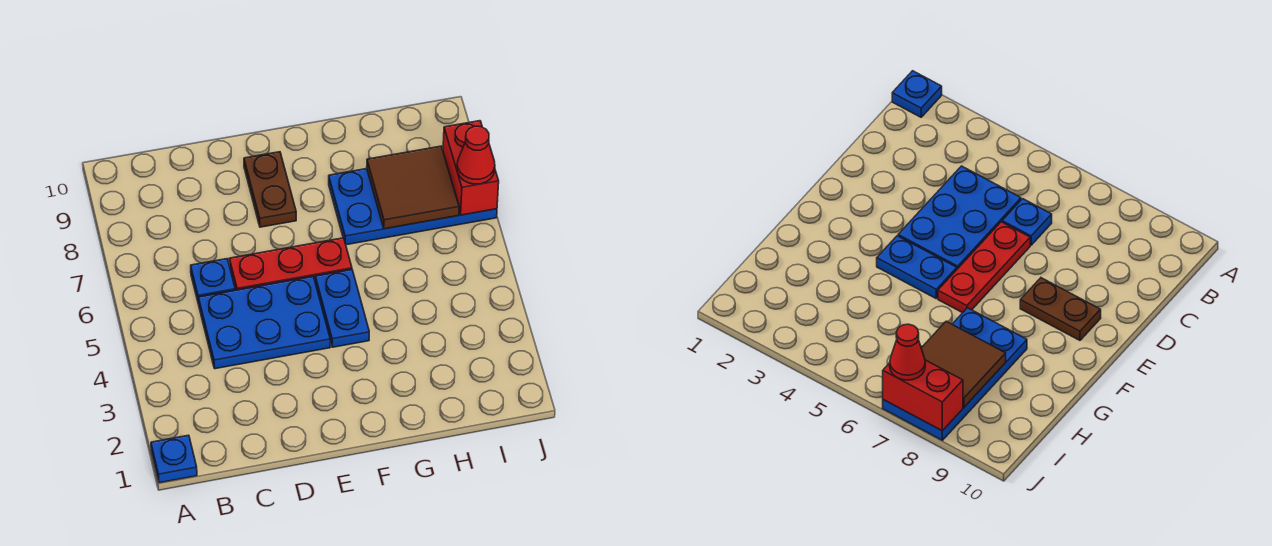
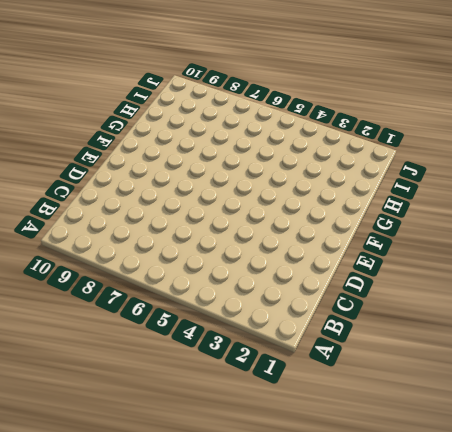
none -> blue plate A1 level 1
none -> blue plate C4:E5 level 1

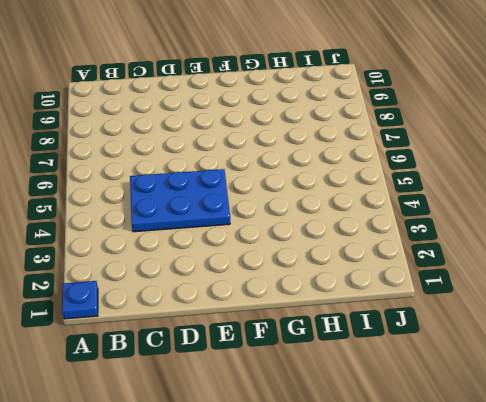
none -> blue plate C6 level 1
none -> red plate D6:F6 level 1

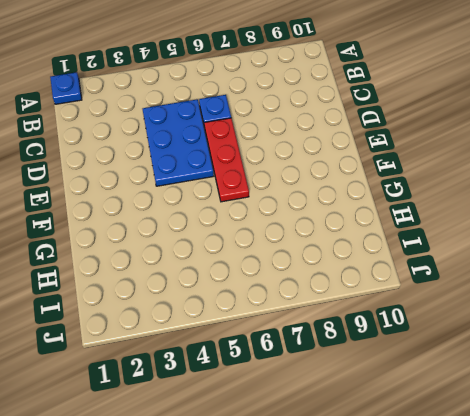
none -> brown plate E8:E9 level 1
none -> blue plate F4:F5 level 1

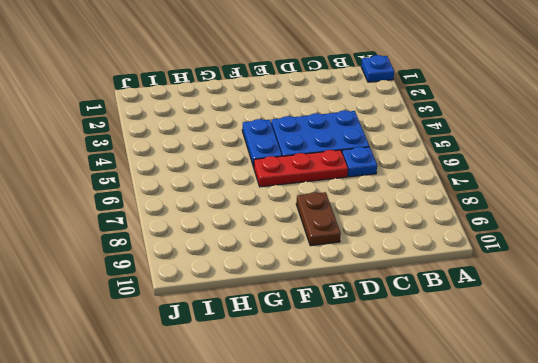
none -> blue plate G7:J8 level 1
none -> brown tile H7:I8 level 2

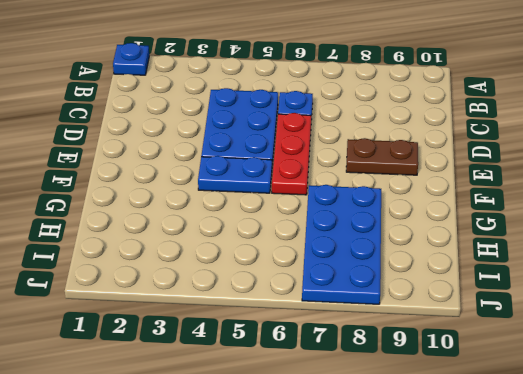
none -> brown tile H7:I8 level 2
none -> red brick J7:J8 level 2

